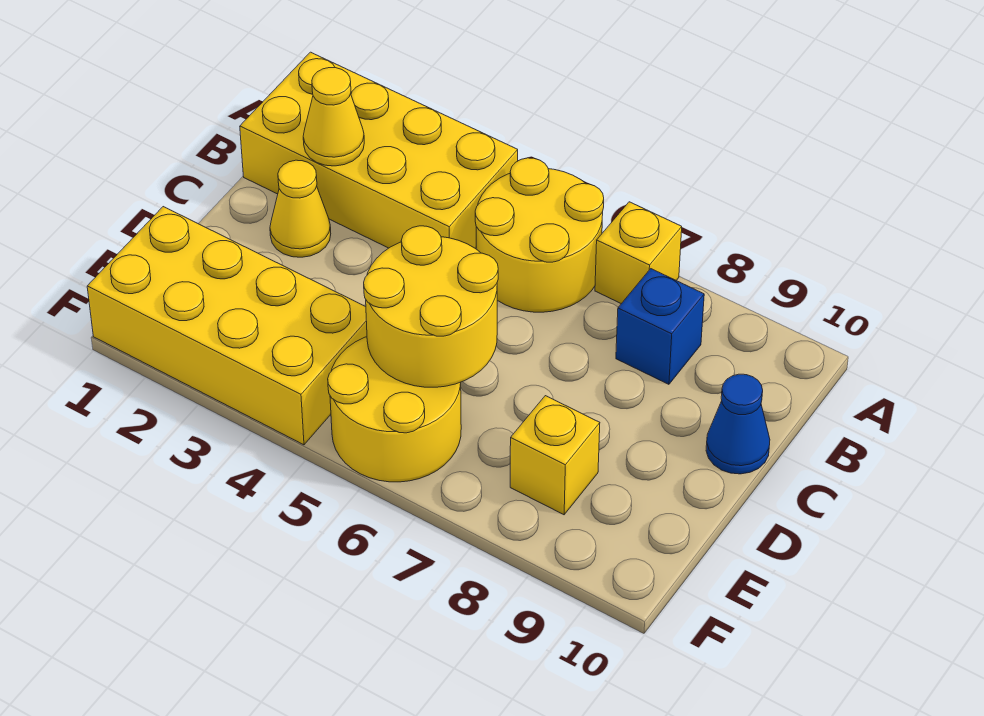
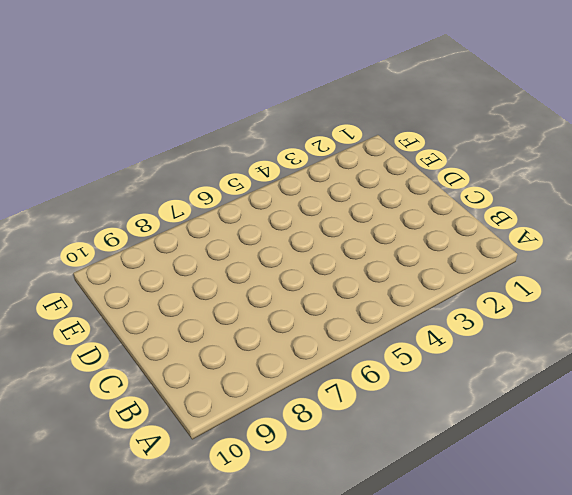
none -> yellow brick A1:B4 level 1
none -> yellow round brick A5:B6 level 1

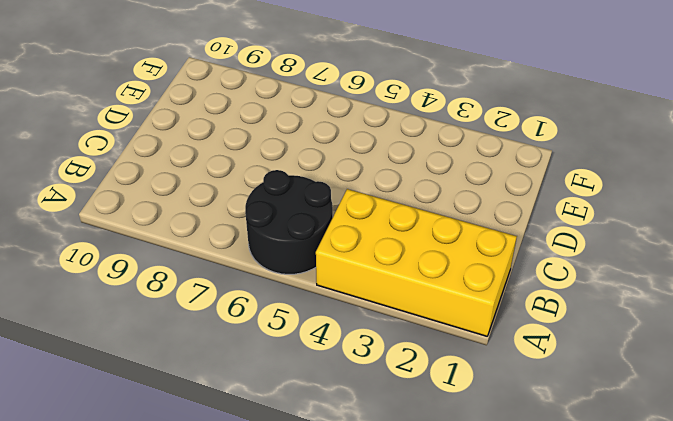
black round brick A5:B6 level 1 -> yellow round brick A5:B6 level 1
none -> yellow brick A7 level 1
none -> blue brick B8 level 1

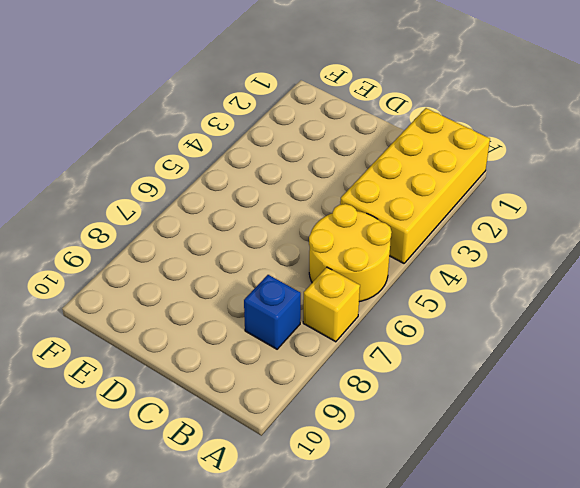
none -> yellow cone C2 level 1
none -> blue cone C10 level 1

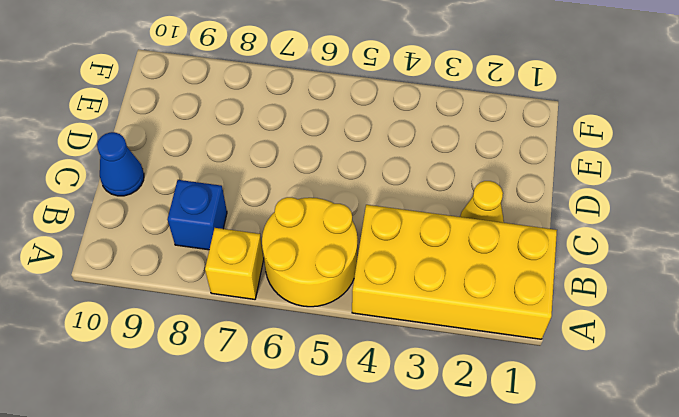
none -> yellow brick E1:F4 level 1
none -> yellow round brick E5:F6 level 1

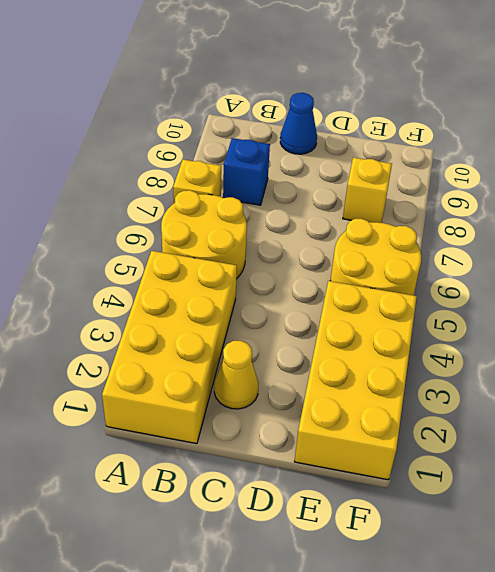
none -> yellow cone B2 level 2
none -> yellow round brick D5:E6 level 2

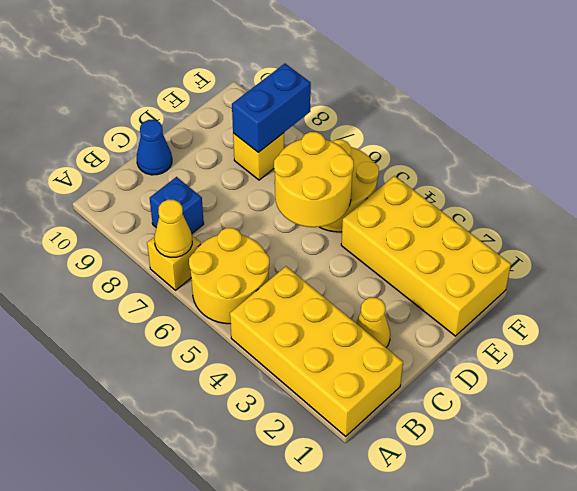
yellow cone A7 level 2 -> yellow cone B2 level 2
blue brick E8:F8 level 2 -> none

